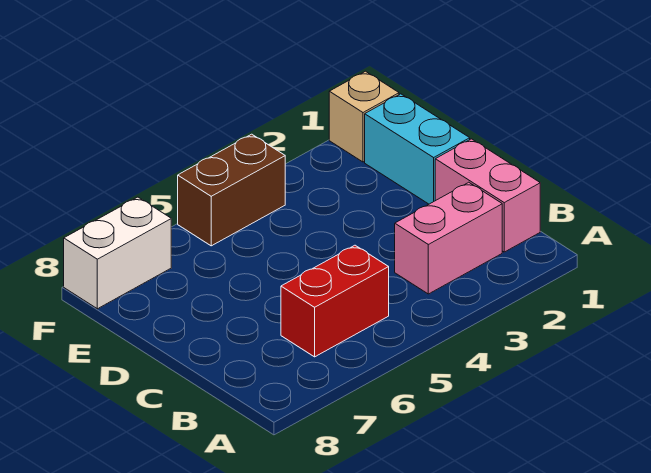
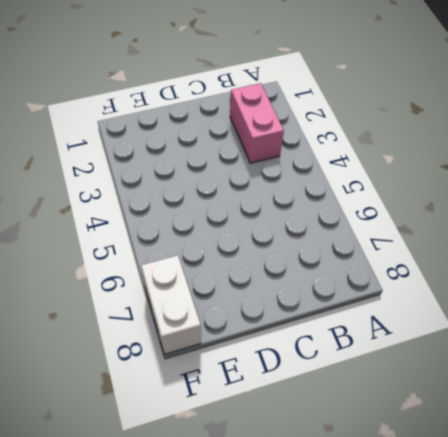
none -> pink brick B1:C1 level 1
none -> red brick B5:B6 level 1

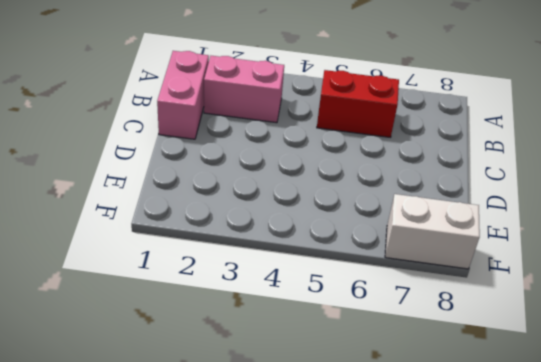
none -> cyan brick D1:E1 level 1
none -> tan brick F1 level 1

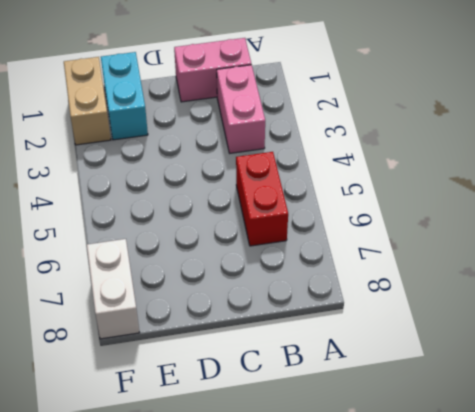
cyan brick E1:E2 level 1 -> cyan brick D1:E1 level 1
tan brick F1:F2 level 1 -> tan brick F1 level 1
none -> brown brick F4:F5 level 1

